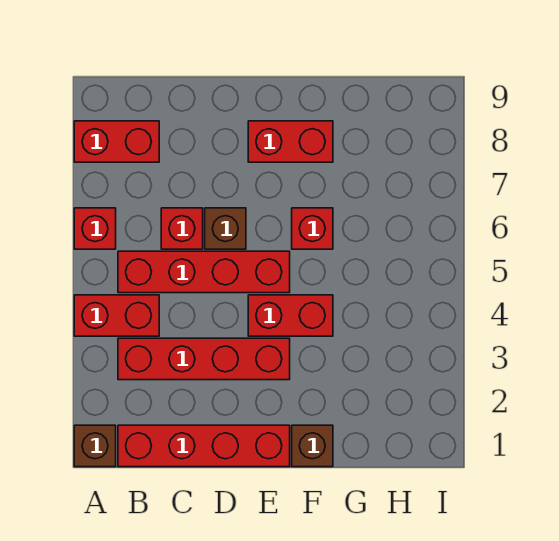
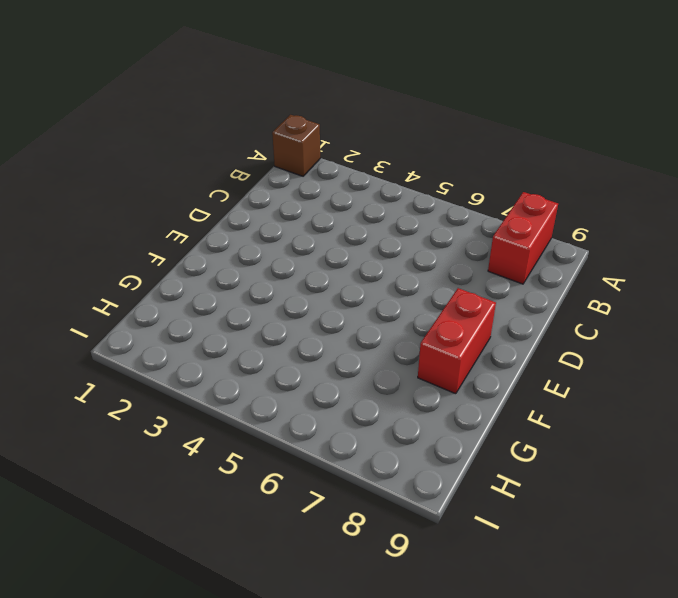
none -> red brick A4:B4 level 1
none -> red brick A6 level 1
none -> red brick B1:E1 level 1

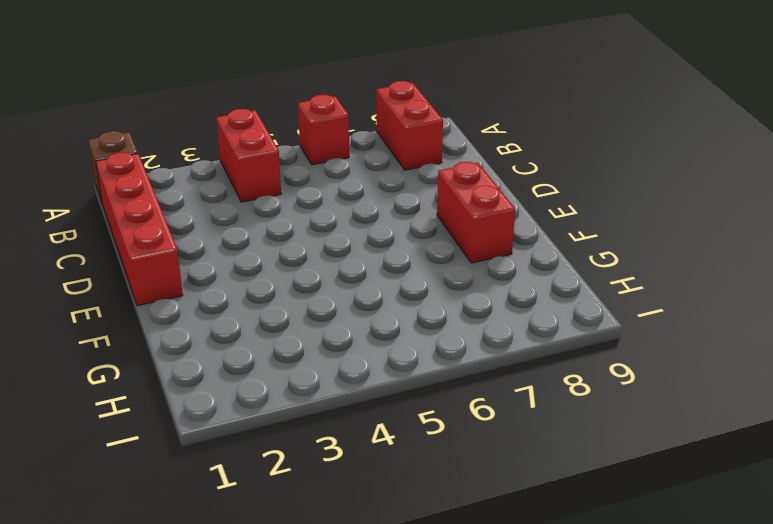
none -> red brick B3:E3 level 1
none -> red brick B5:E5 level 1
none -> red brick C6 level 1

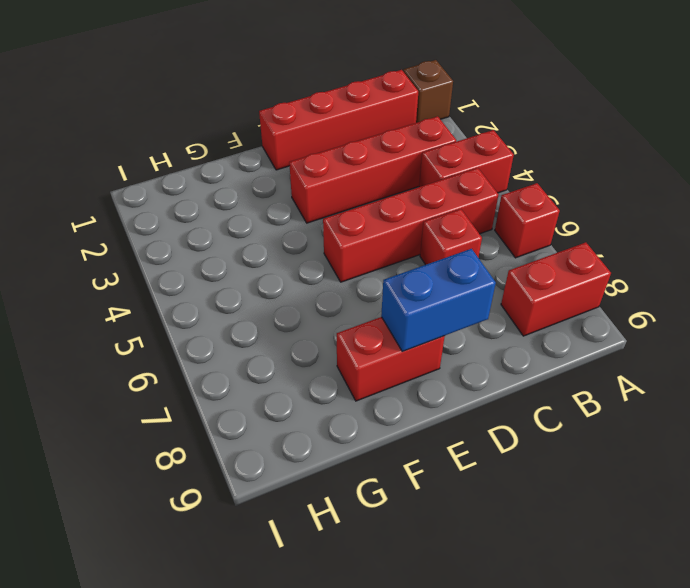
blue brick D8:E8 level 2 -> none
none -> brown brick D6 level 1
none -> red brick E4:F4 level 1
none -> brown brick F1 level 1

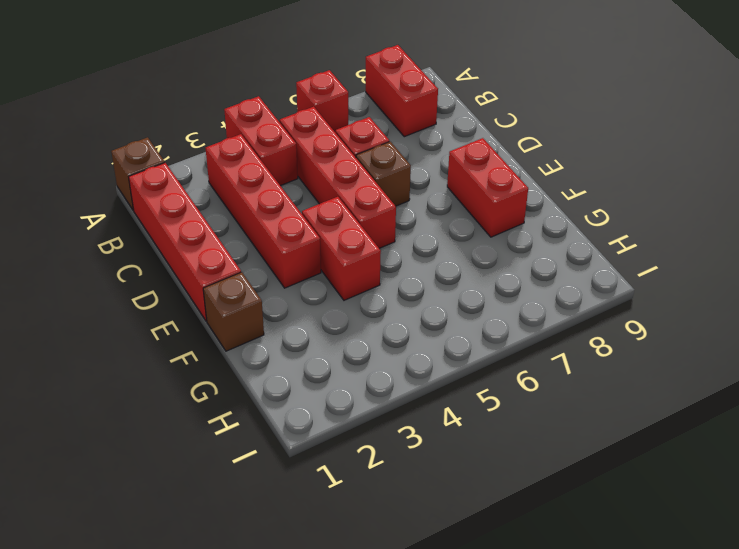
none -> red brick F6 level 1

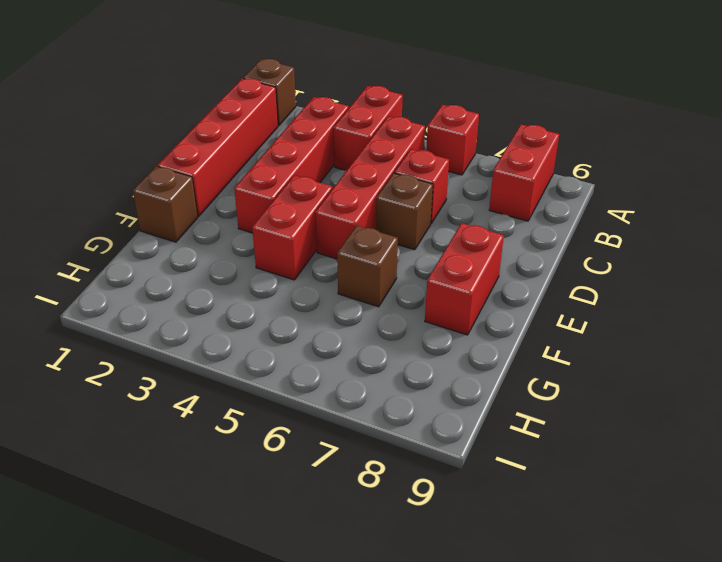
brown brick F6 level 1 -> red brick F6 level 1

